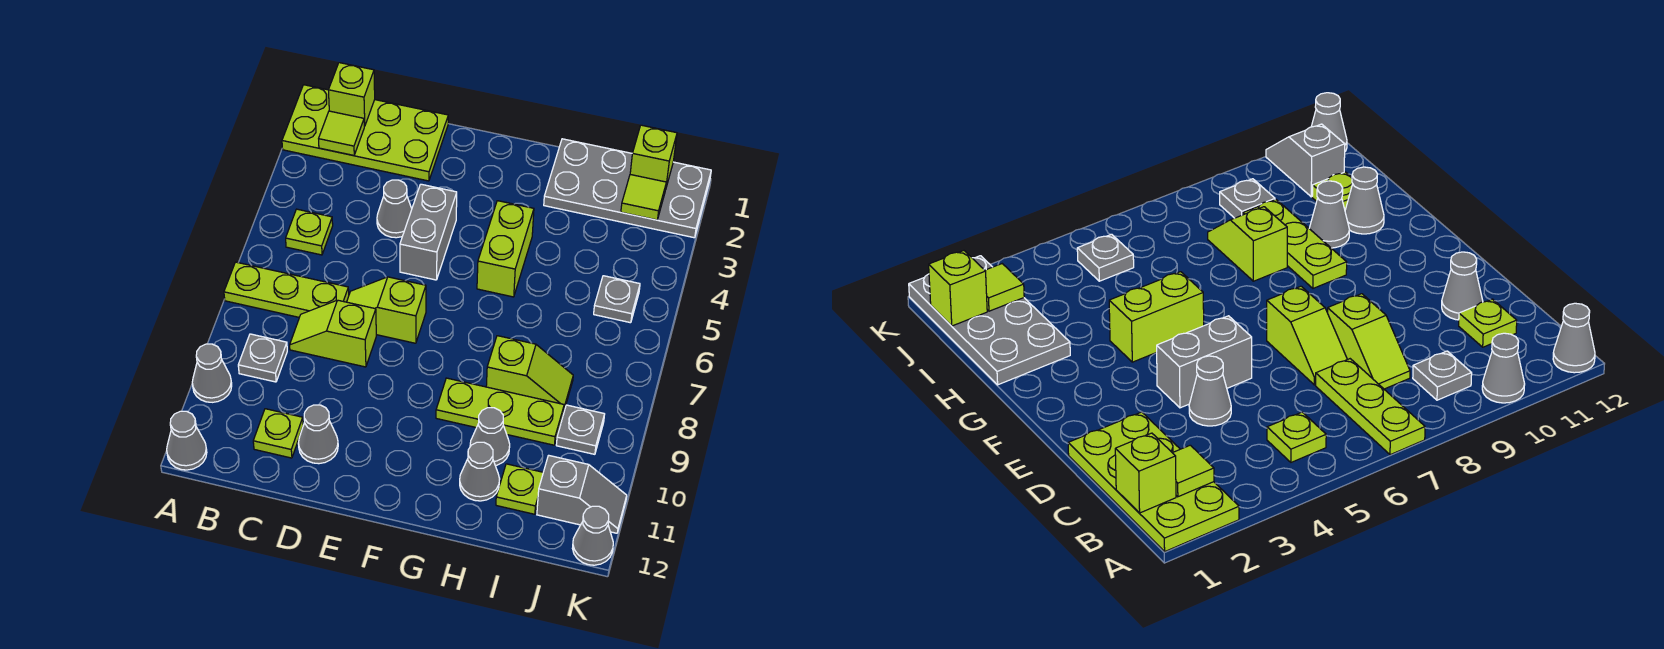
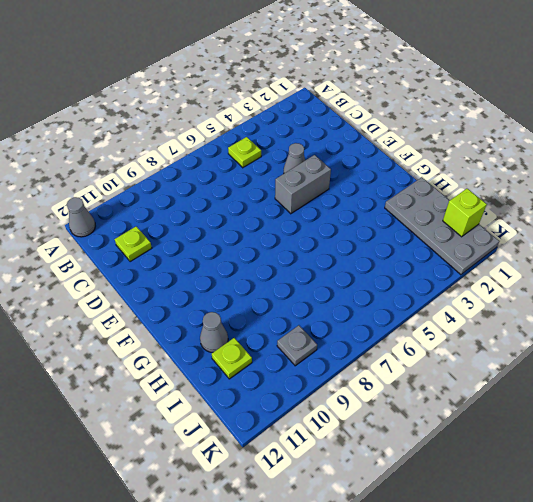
none -> lime plate A1:D2 level 1
none -> lime plate A7:C7 level 1
none -> grey cone A10 level 1

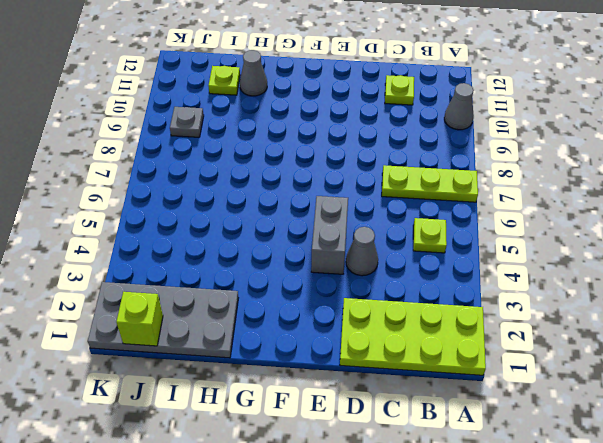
none -> grey cone A12 level 1
none -> grey plate B9 level 1
none -> lime slope C8:D8 level 1 top D

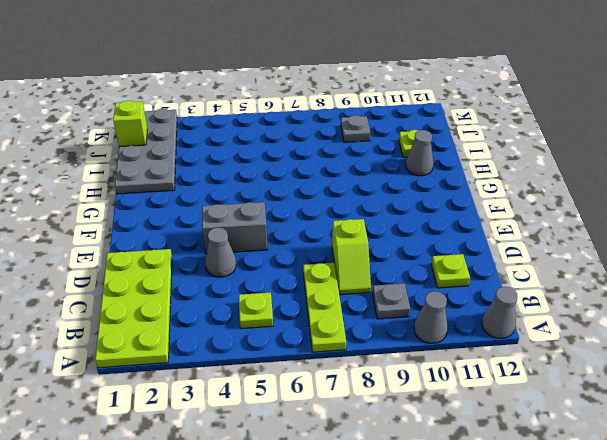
none -> lime slope D7:E7 level 1 top E
none -> grey cone D11 level 1
none -> lime brick G4:G5 level 1

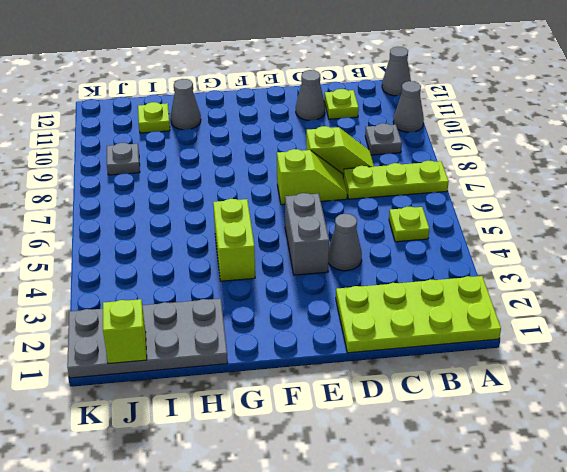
none -> lime plate G9:I9 level 1
none -> lime slope H8:I8 level 1 top H
none -> grey cone H10 level 1

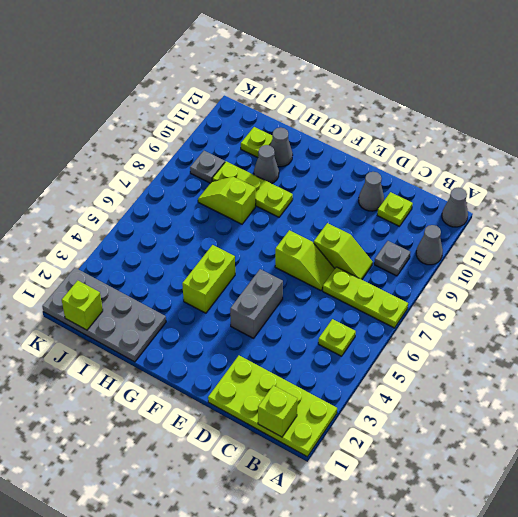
none -> grey cone D4 level 1
none -> grey plate J5 level 1
none -> grey slope J11:K11 level 1 top J

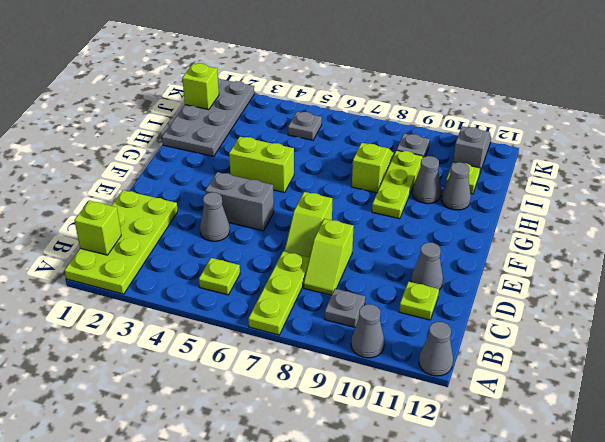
none -> grey cone K12 level 1
none -> lime tile B2 level 2
none -> lime tile J2 level 2

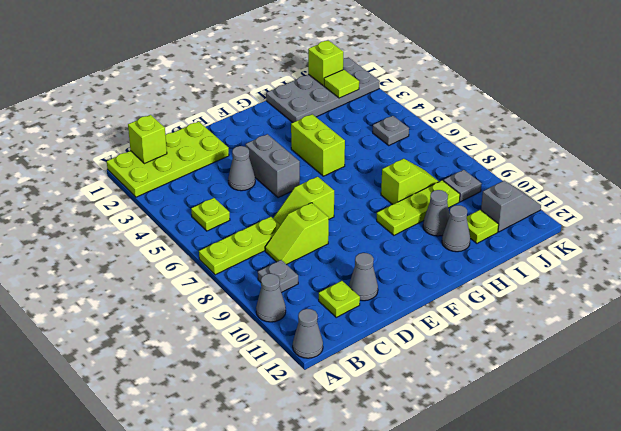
none -> grey cone K12 level 1
none -> lime tile B2 level 2

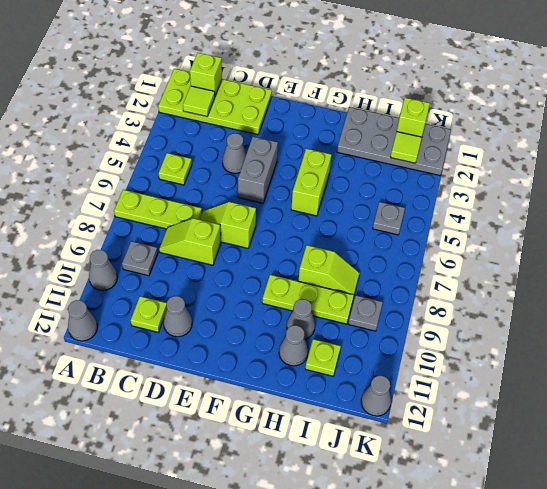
none -> grey slope J11:K11 level 1 top J

